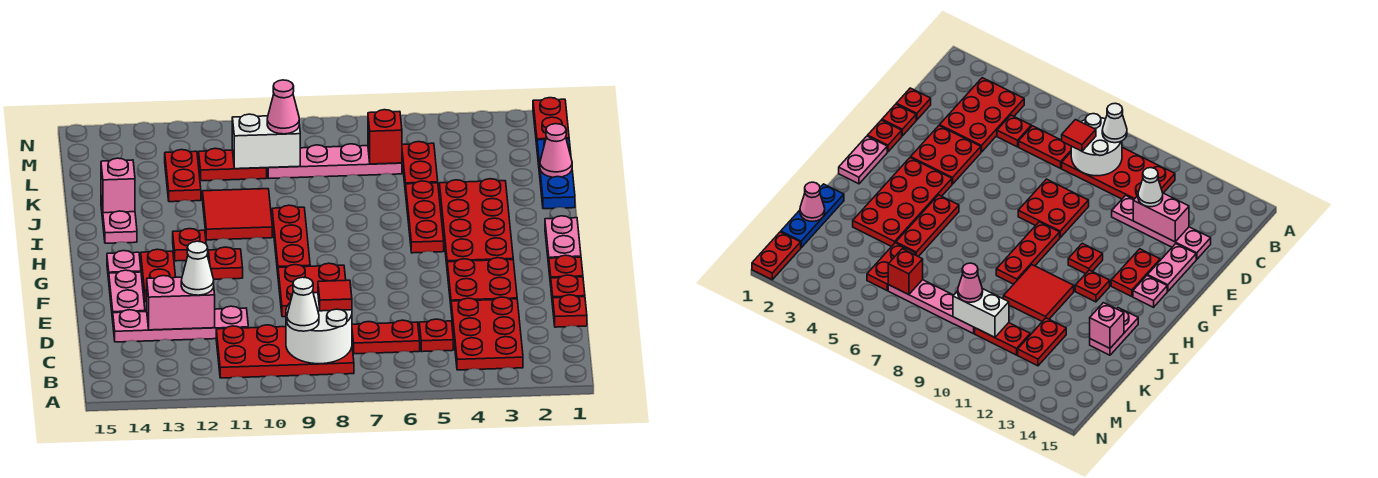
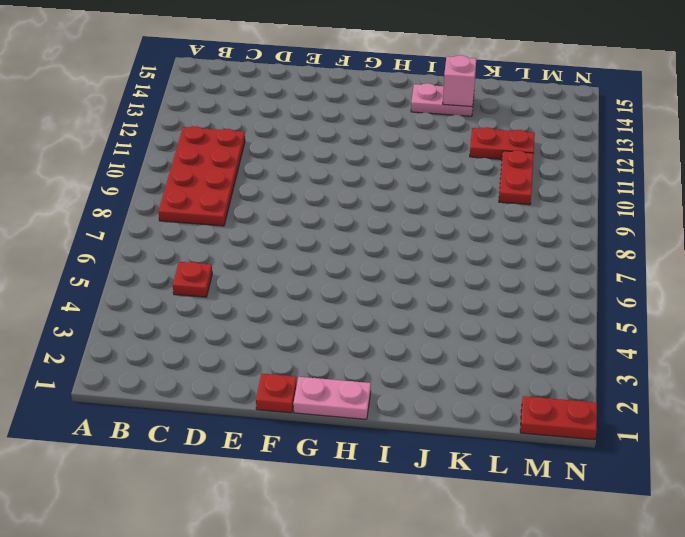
none -> red plate B3:D4 level 1
none -> red plate C6:C7 level 1
none -> red plate D1 level 1
none -> pink plate D11:D14 level 1

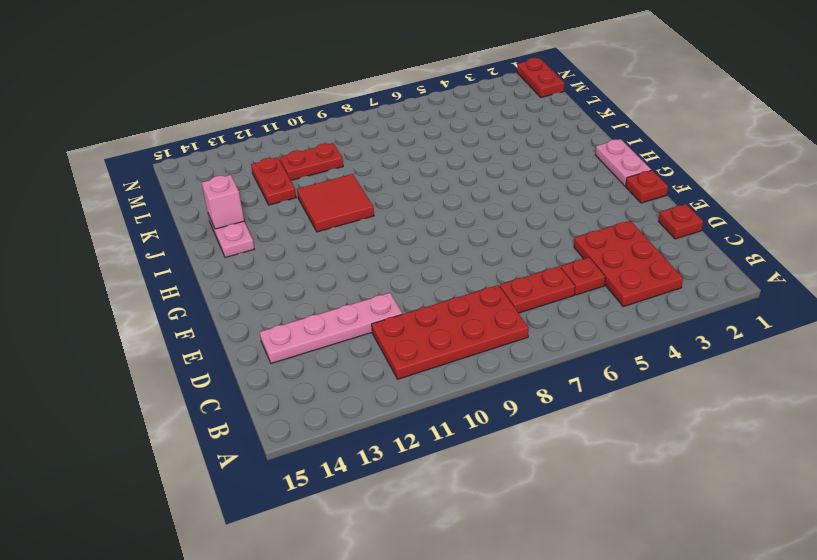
none -> red plate E1 level 1
none -> red plate E3:F4 level 1
none -> red plate E8:F9 level 1
none -> pink plate E14:F14 level 1

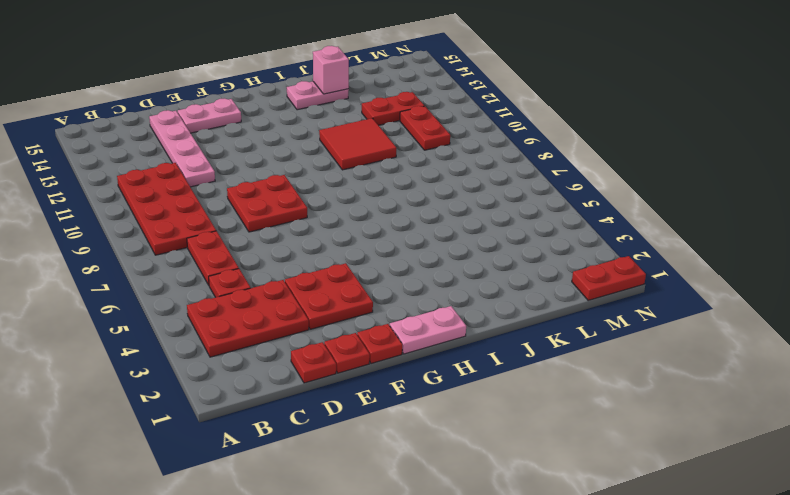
none -> red plate F13:G13 level 1
none -> red plate G3:J4 level 1
none -> red plate G9:I9 level 1
none -> red plate G11 level 1

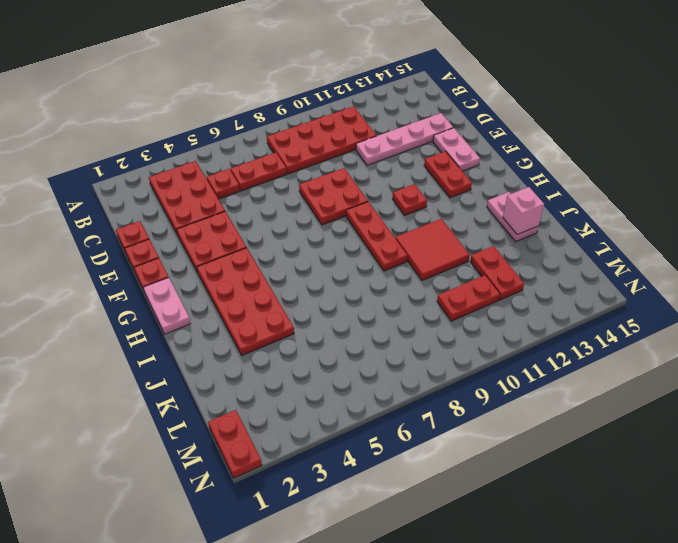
none -> pink plate G14 level 1
none -> red plate H5:J5 level 1
none -> red plate H12 level 1
none -> blue plate J1:L1 level 1

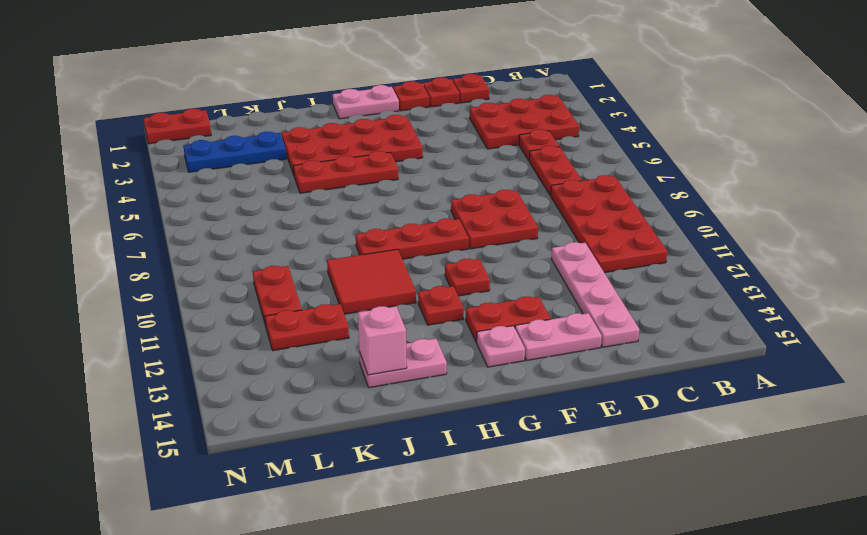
blue plate K3:M3 level 1 -> blue plate J1:L1 level 1
none -> red plate E3:F4 level 1
none -> red plate K5:L5 level 1
none -> pink plate L6:L9 level 1
none -> white round brick B8:C9 level 2

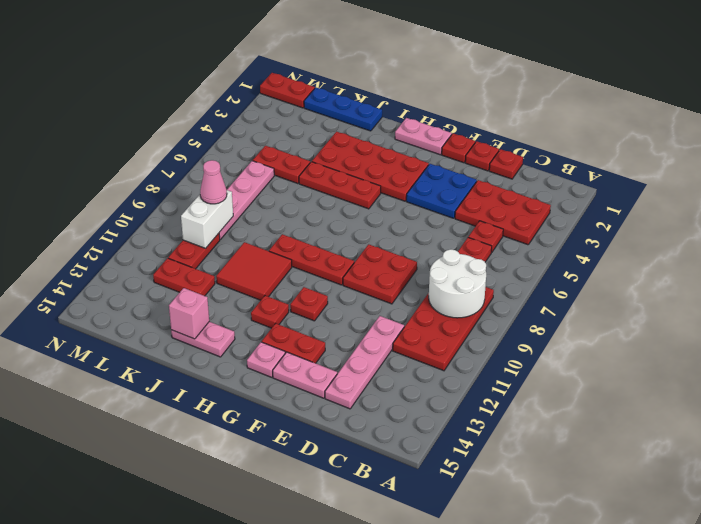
blue plate E3:F4 level 1 -> red plate E3:F4 level 1
none -> pink brick D12:D13 level 2
none -> pink cone K1 level 2
none -> red brick L6 level 2
none -> white cone B9 level 3

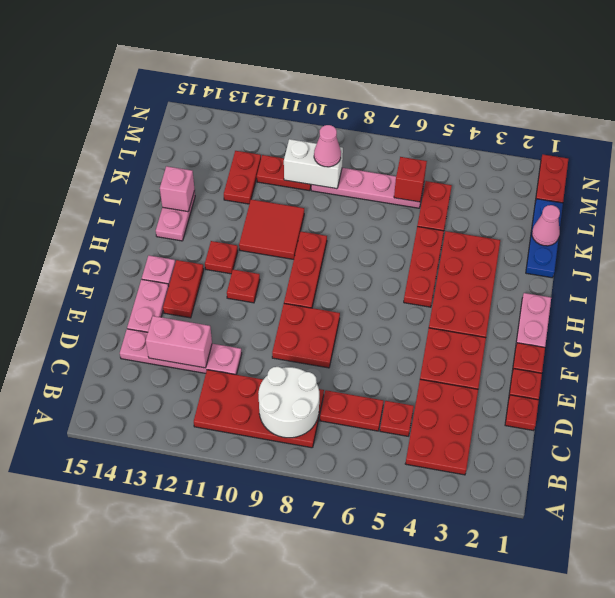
none -> white cone B9 level 3
none -> red tile C8 level 3
none -> white cone D12 level 3

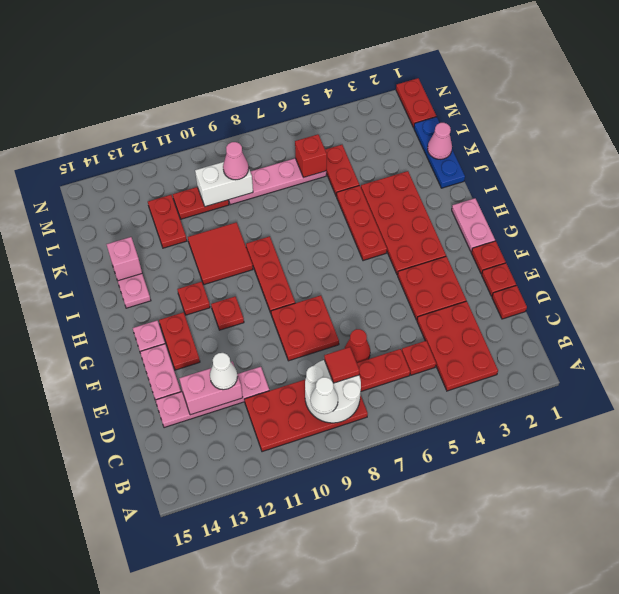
red cone D7 level 1 -> none

